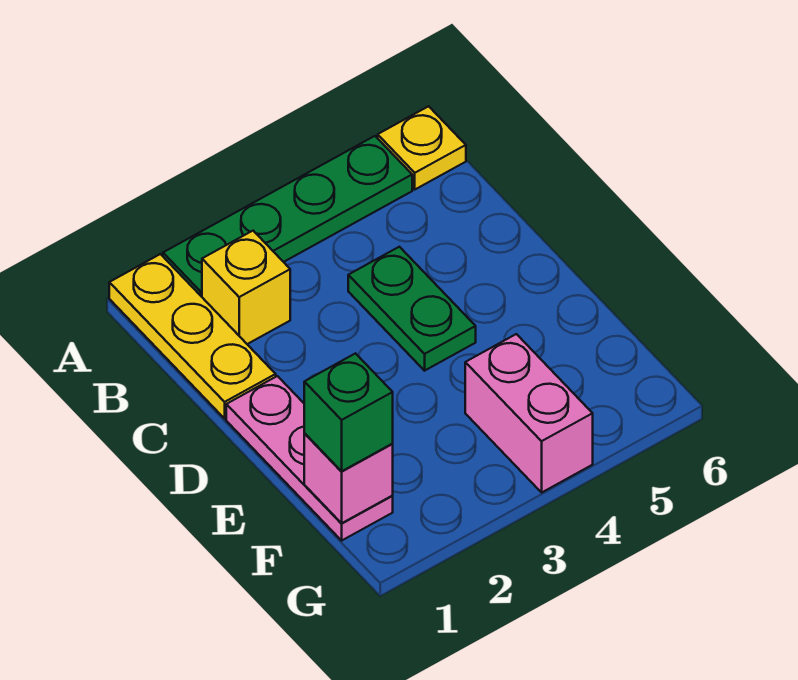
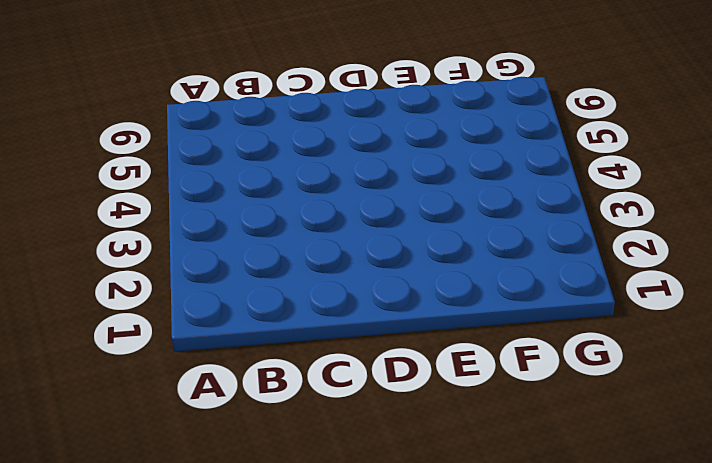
none -> yellow plate A1:C1 level 1
none -> green plate A2:A5 level 1

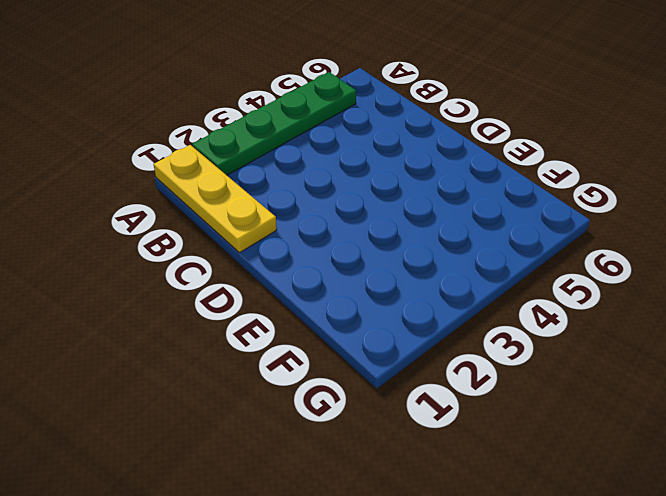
none -> yellow plate A6 level 1
none -> yellow brick B2 level 1

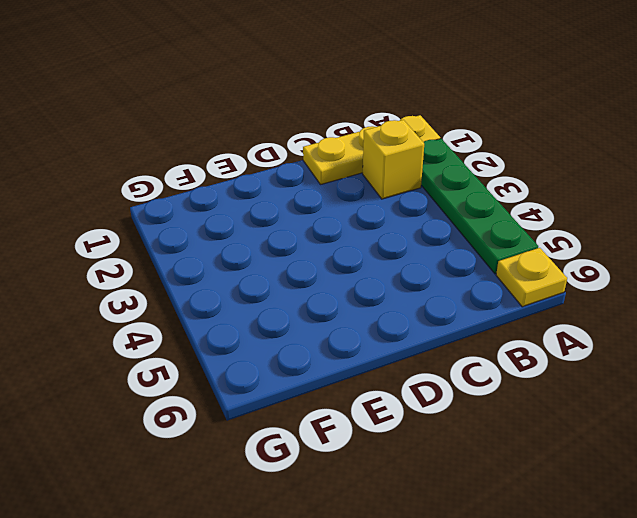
none -> green plate C4:D4 level 1
none -> pink plate D1:F1 level 1

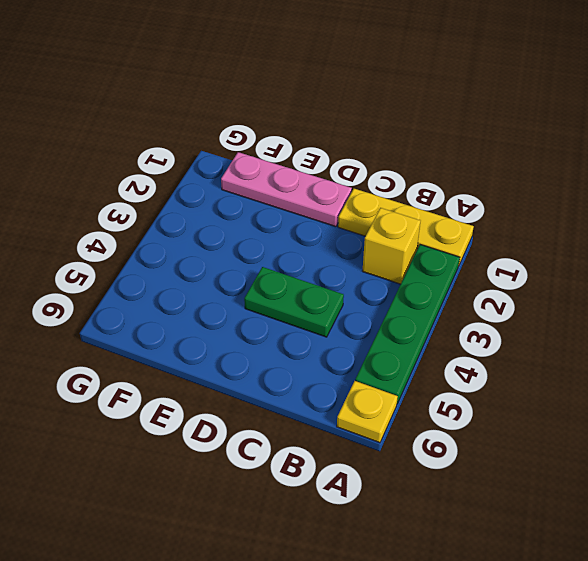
none -> pink brick F4:G4 level 1
none -> pink brick F1 level 2

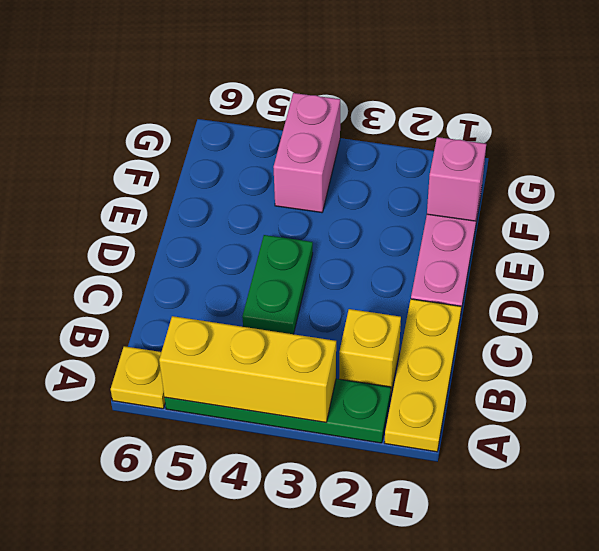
yellow brick A3:A5 level 2 -> none
none -> green brick F1 level 3

